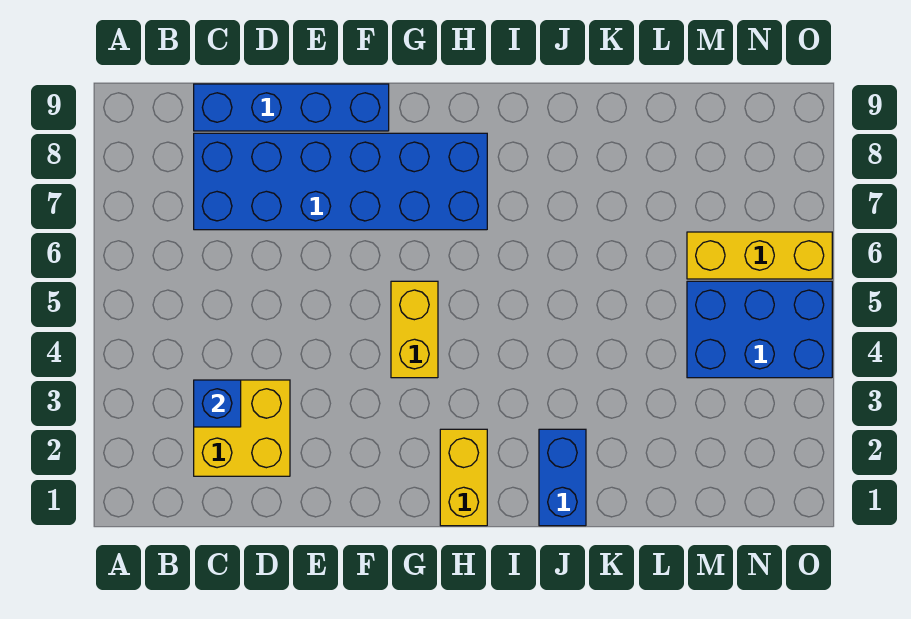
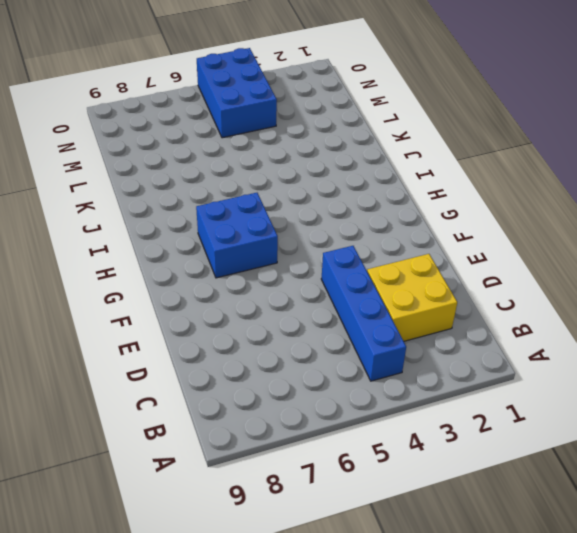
blue brick B4:E4 level 1 -> blue brick C9:F9 level 1
blue brick G6:H7 level 1 -> blue brick C7:H8 level 1
none -> yellow brick G4:G5 level 1
none -> yellow brick H1:H2 level 1

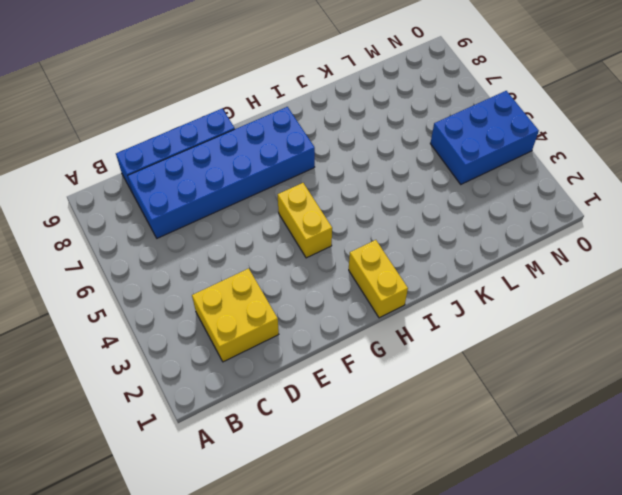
none -> blue brick J1:J2 level 1
none -> yellow brick M6:O6 level 1

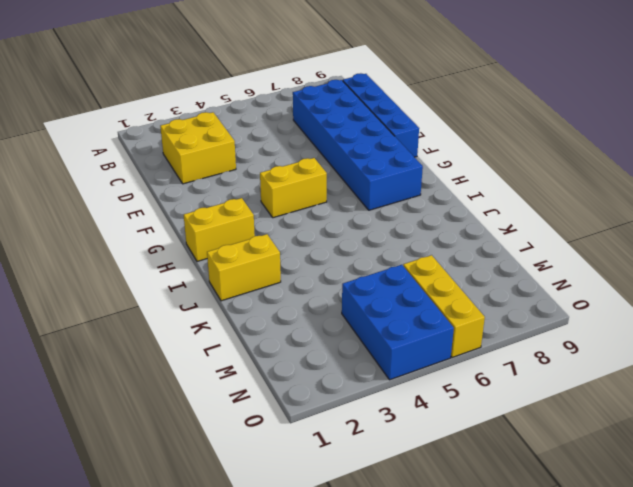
yellow brick J1:J2 level 1 -> blue brick J1:J2 level 1
none -> blue brick C3 level 2

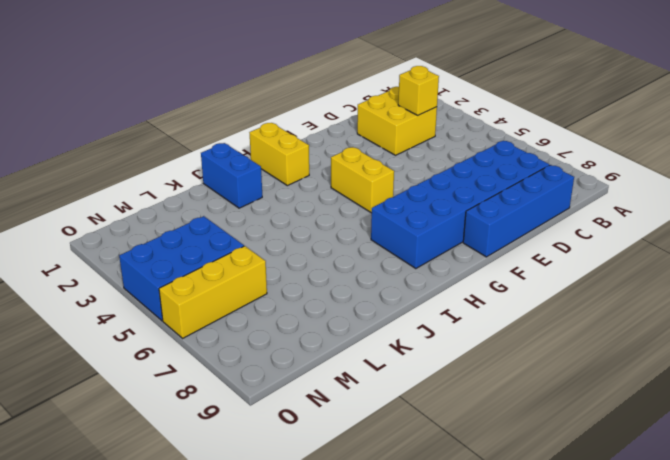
yellow brick C3 level 2 -> blue brick C3 level 2

